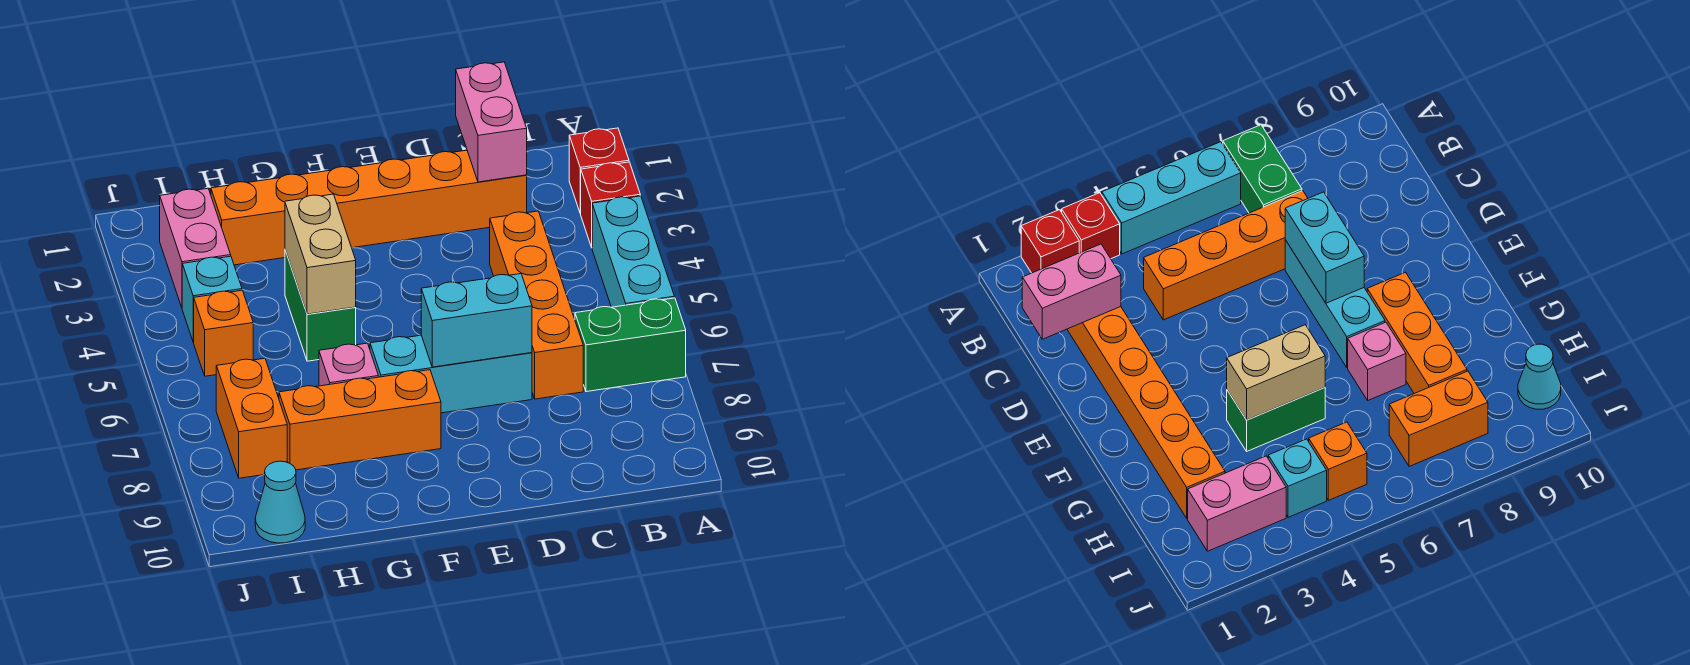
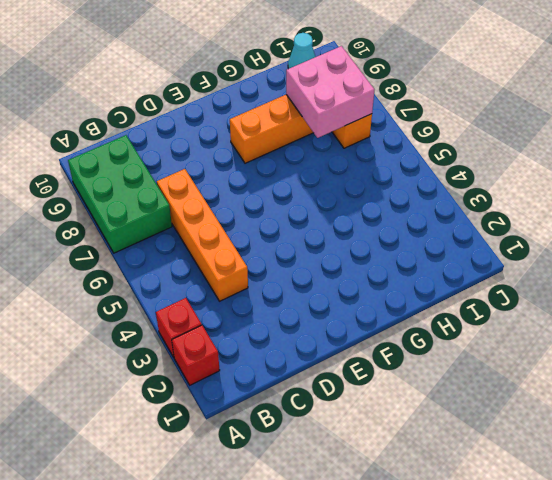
green brick A7:B9 level 1 -> green brick A7:B7 level 1
pink brick H7:I8 level 2 -> none
none -> cyan brick A4:A6 level 1
none -> orange brick C2:H2 level 1
none -> cyan brick D7:F7 level 1

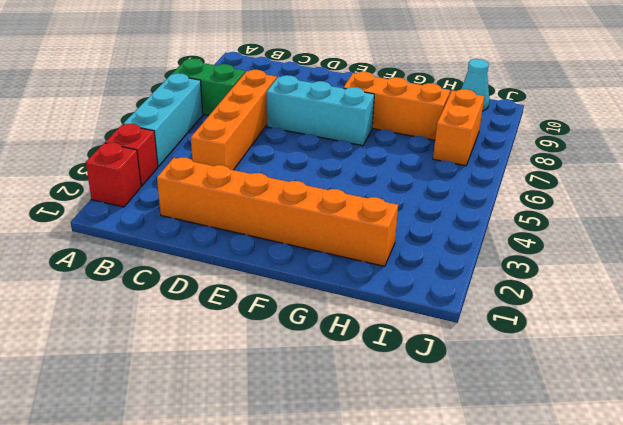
none -> green brick G4:G5 level 1
none -> pink brick G7 level 1
none -> pink brick I2:I3 level 1

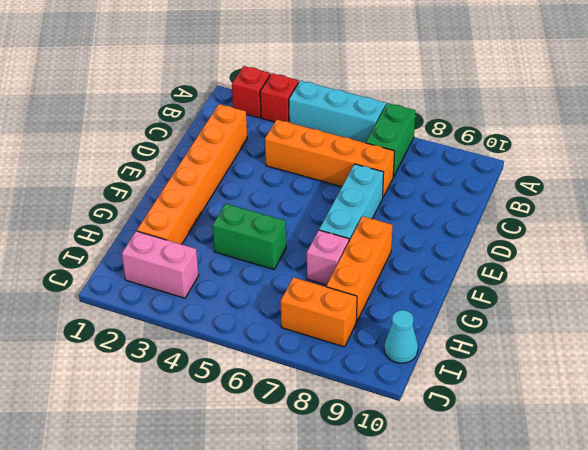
none -> cyan brick I4 level 1
none -> orange brick I5 level 1
none -> pink brick C1:C2 level 2

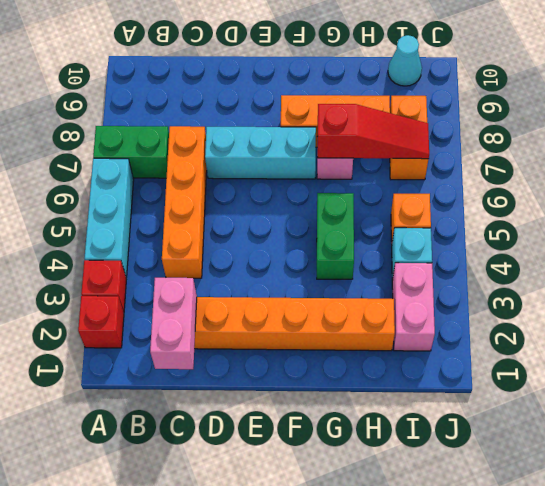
red slope G7:I7 level 2 top G -> none
none -> cyan brick D7:E7 level 2
none -> tan brick G4:G5 level 2

